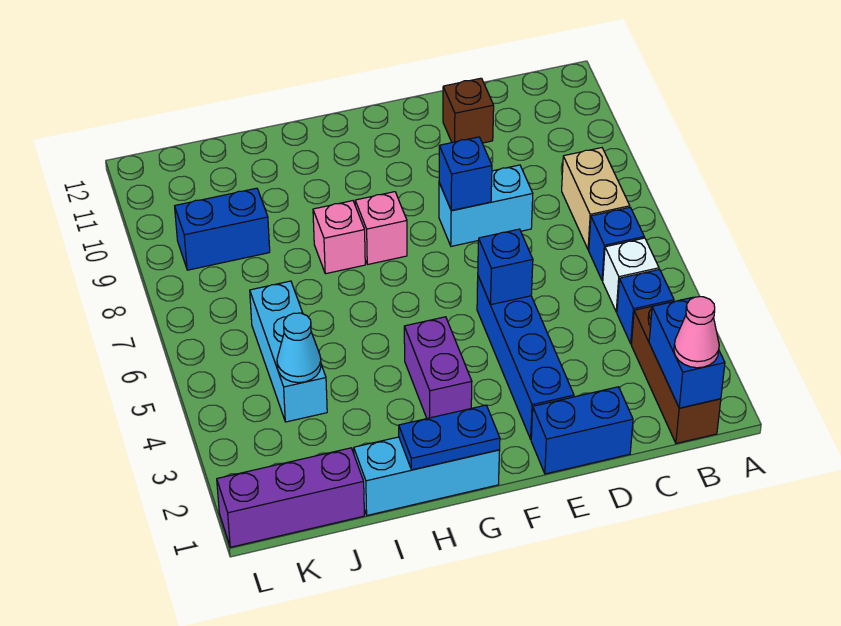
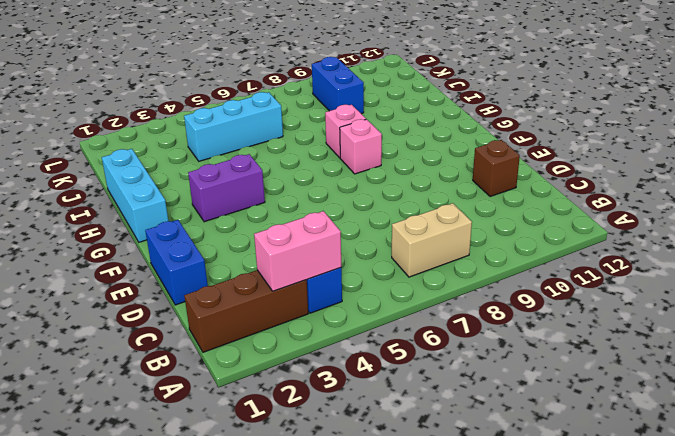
pink brick B3:B4 level 2 -> none
none -> white brick B5 level 1
none -> blue brick B6 level 1
none -> cyan brick D8:E8 level 1

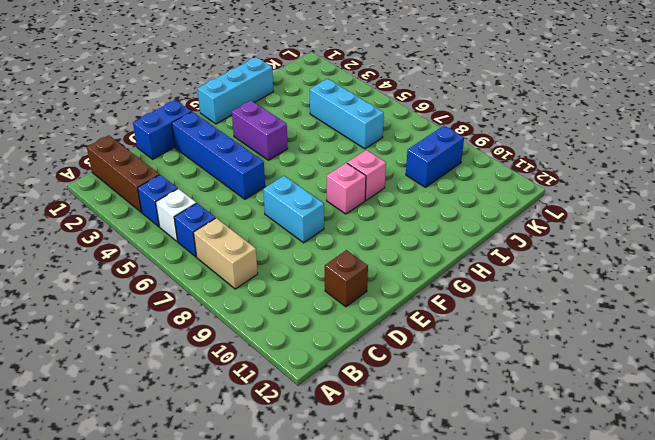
cyan brick E7:E8 level 1 -> cyan brick D8:E8 level 1
none -> purple brick J1:L1 level 1
none -> blue brick B1:B2 level 2
none -> blue brick E5 level 2

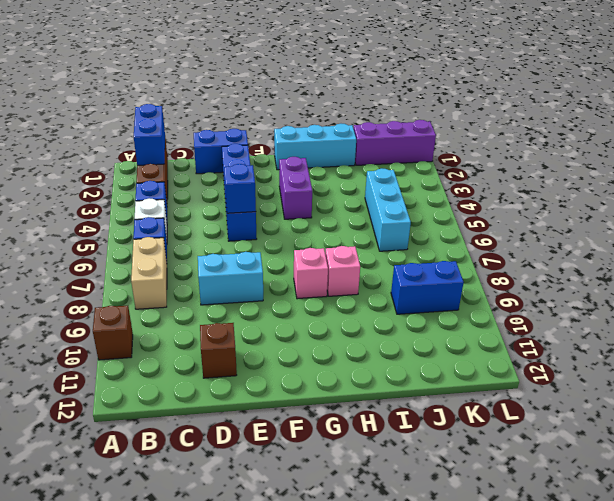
brown brick A10 level 1 -> none
none -> blue brick E8 level 2
none -> blue plate G1:H1 level 2
none -> cyan cone J4 level 2

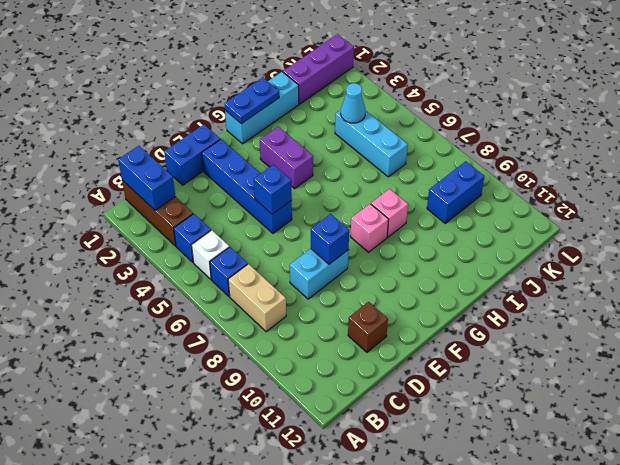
none -> pink cone B1 level 3

